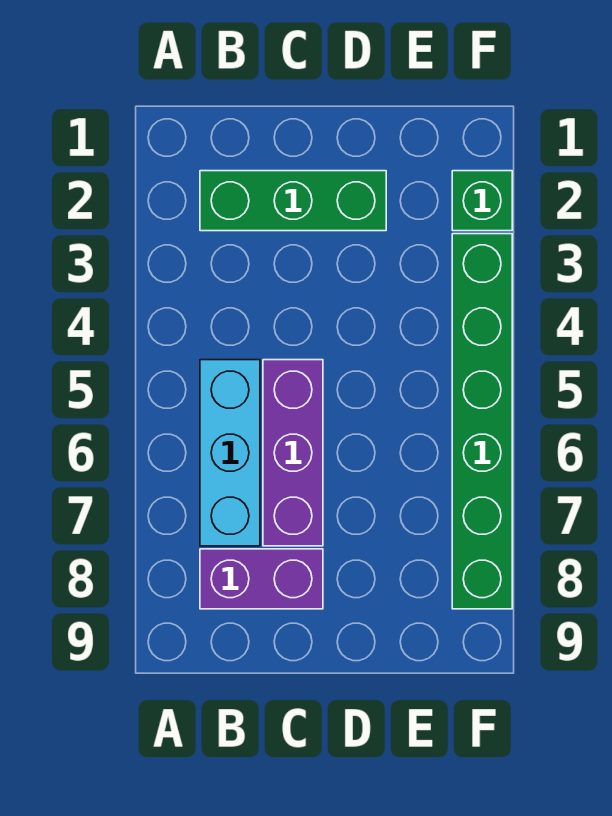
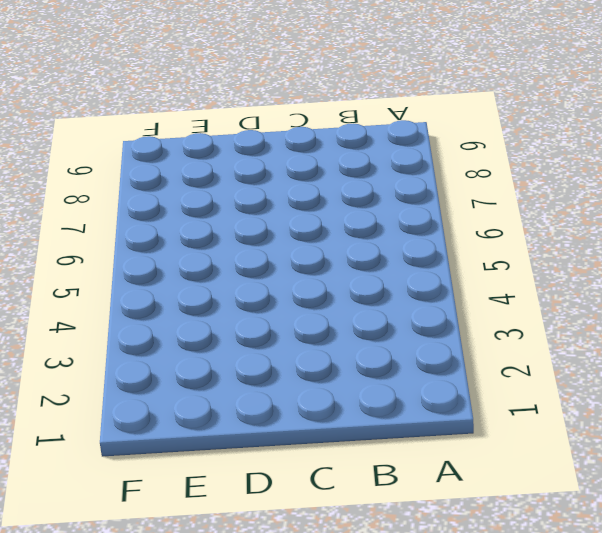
none -> green brick B2:D2 level 1
none -> cyan brick B5:B7 level 1

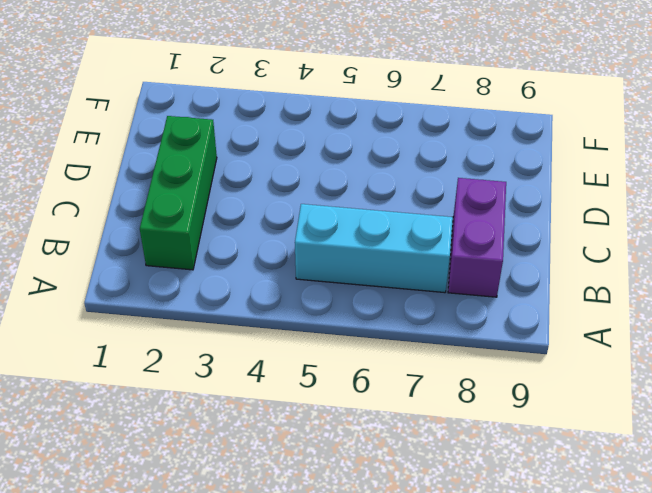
none -> purple brick C5:C7 level 1
none -> green brick F2 level 1

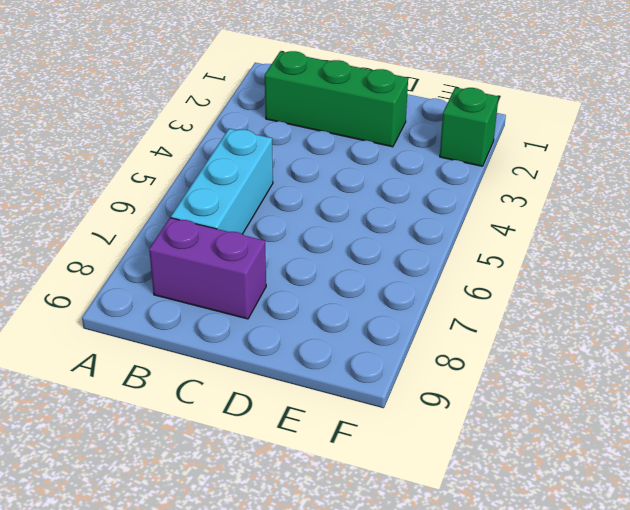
none -> purple brick C5:C7 level 1
none -> green brick F3:F8 level 1

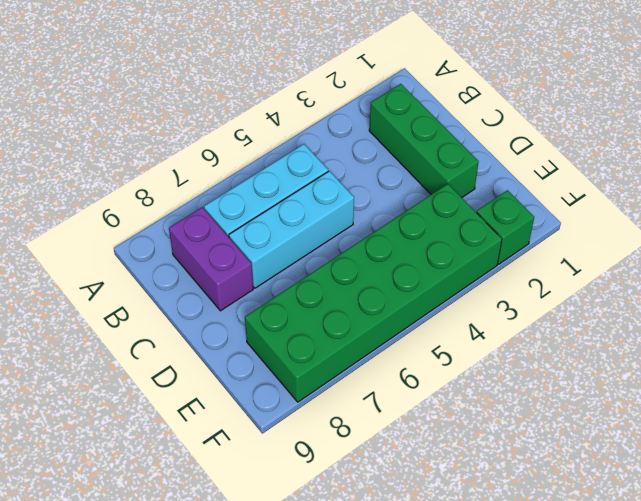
cyan brick C5:C7 level 1 -> purple brick C5:C7 level 1
green brick E3:F8 level 1 -> green brick F3:F8 level 1

